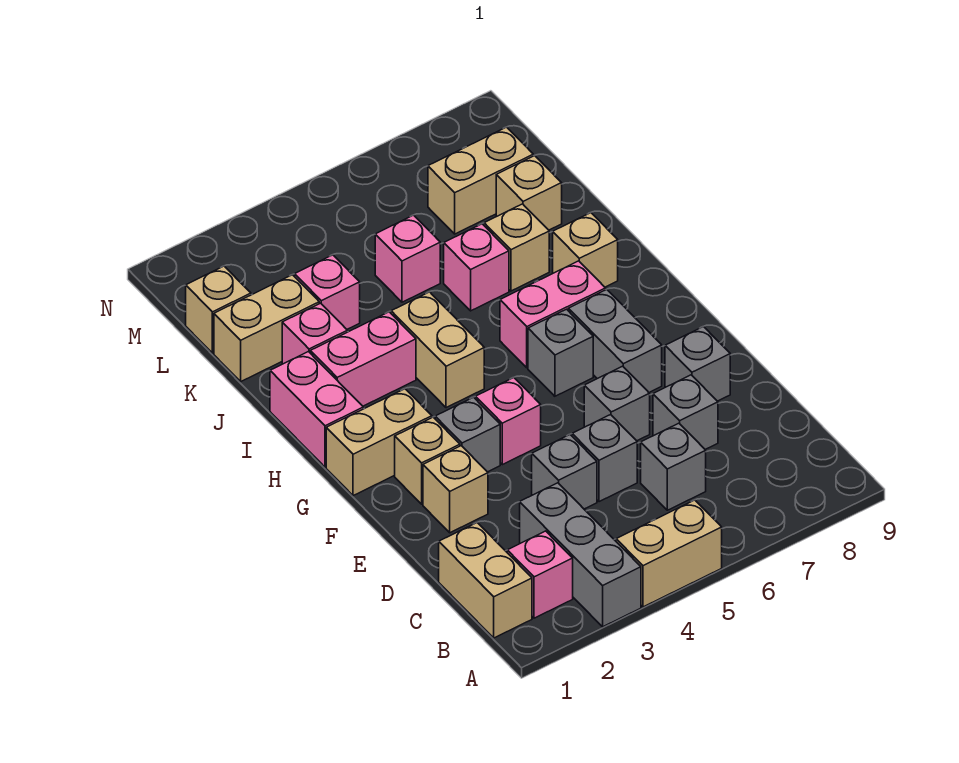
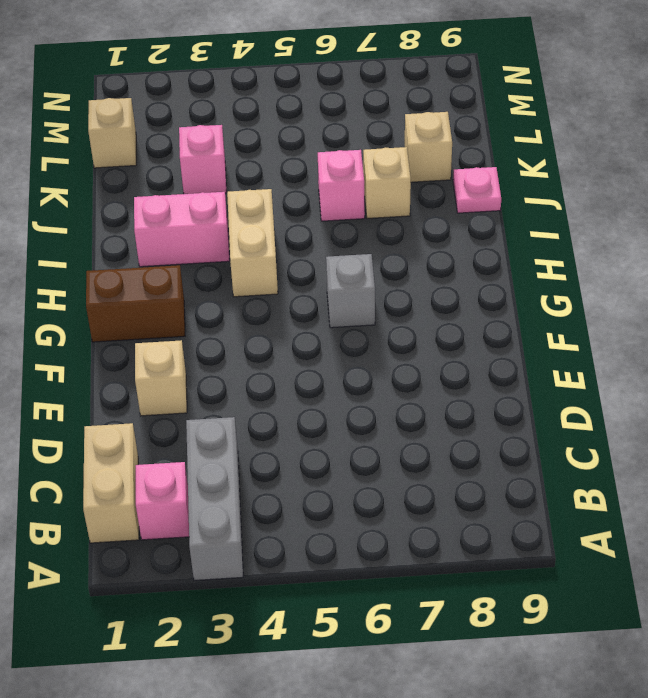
brown brick G1:G2 level 1 -> tan brick G1:G2 level 1
pink plate J9 level 1 -> none
none -> tan brick A4:A5 level 1
none -> grey brick C6 level 1
none -> grey brick D4 level 1
none -> grey brick D5 level 1

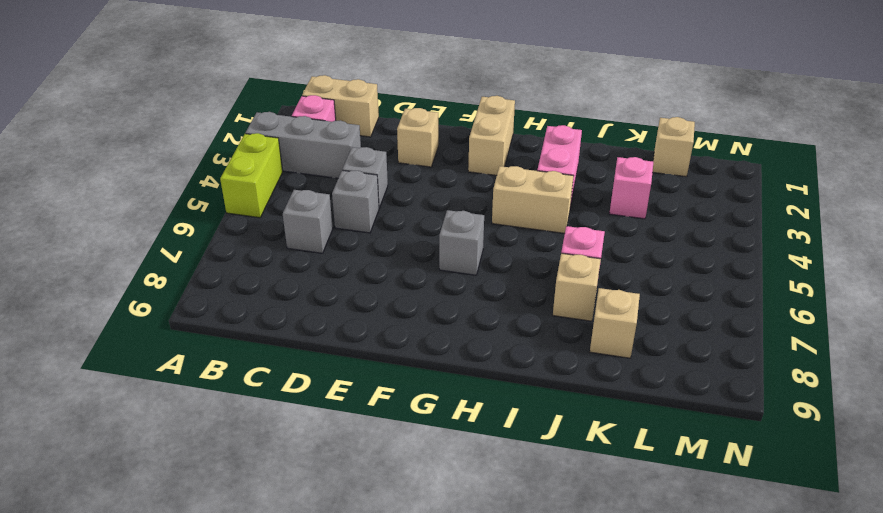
lime brick A4:A5 level 1 -> tan brick A4:A5 level 1
none -> grey brick D7 level 1
none -> grey brick E6 level 1
none -> grey brick E8 level 1
none -> tan brick F2 level 1

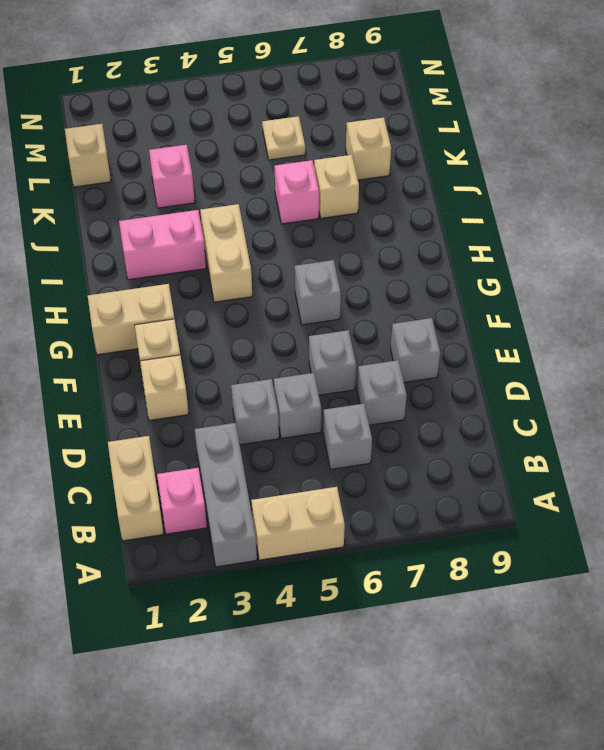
tan plate L6 level 1 -> none
none -> grey brick F3 level 1
none -> pink brick F4 level 1
none -> grey brick F7:G7 level 1
none -> pink brick H1:I1 level 1

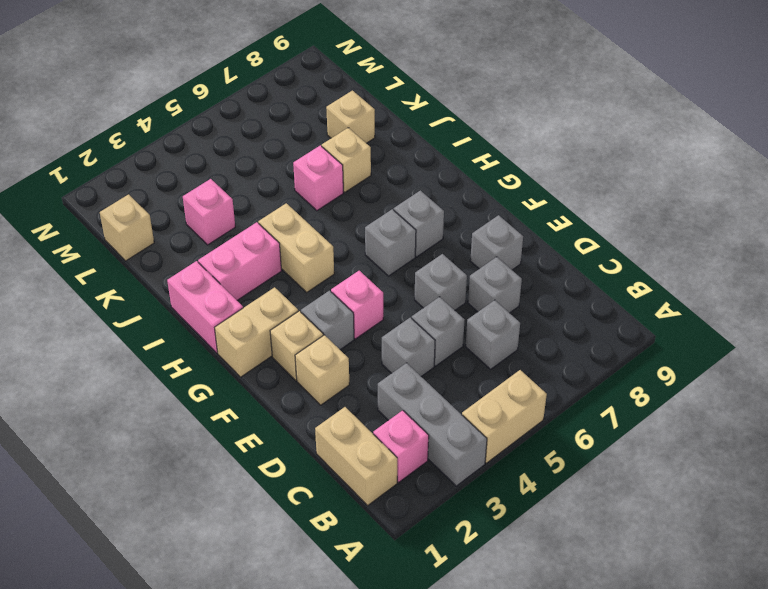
grey brick G7 level 1 -> grey brick F7:G7 level 1
none -> pink brick H6:H7 level 1
none -> tan brick I8 level 1
none -> pink brick J2 level 1
none -> tan brick K1:K2 level 1

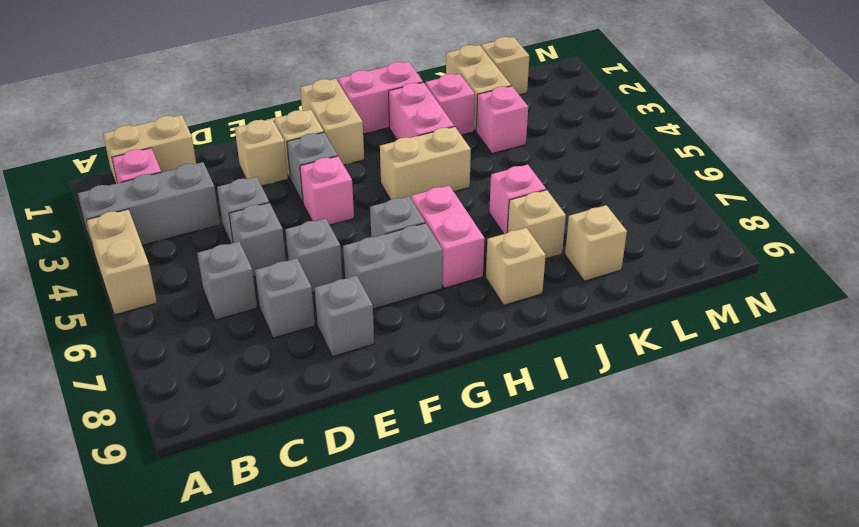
none -> pink brick K5 level 1
none -> tan brick L7:L8 level 1

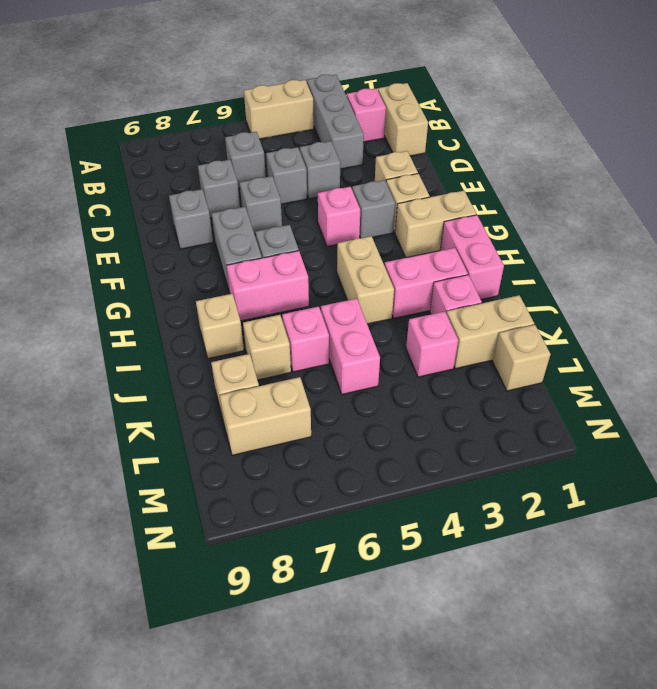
pink brick J5:K5 level 1 -> pink brick K5 level 1

